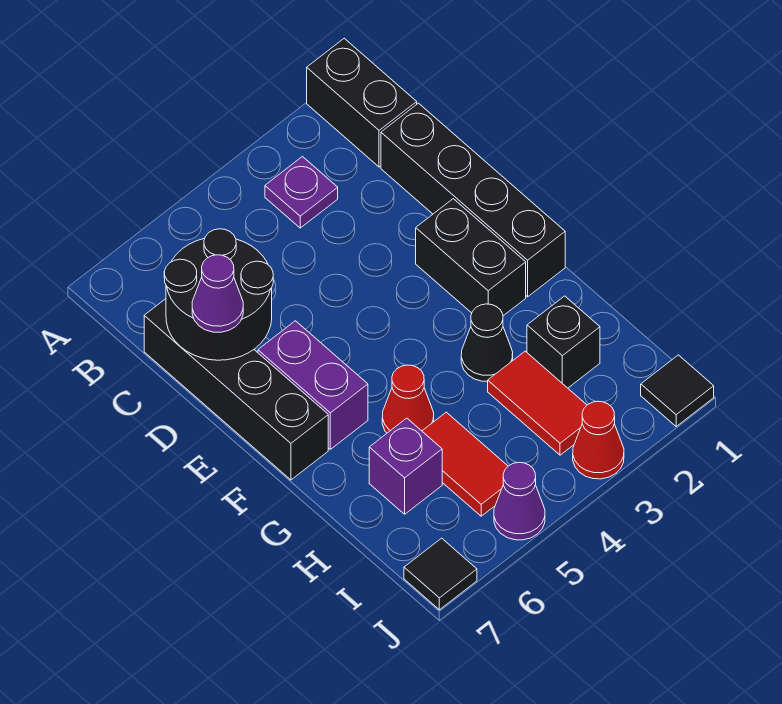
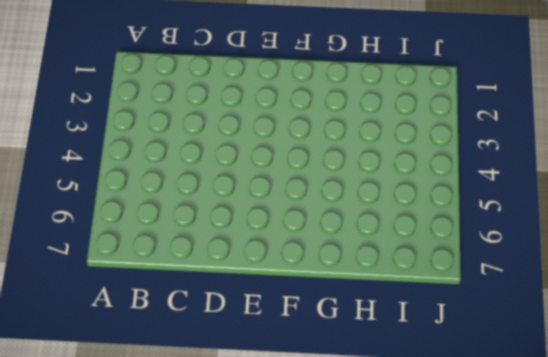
none -> black brick A1:B1 level 1
none -> purple plate B3 level 1
none -> black brick C1:F1 level 1

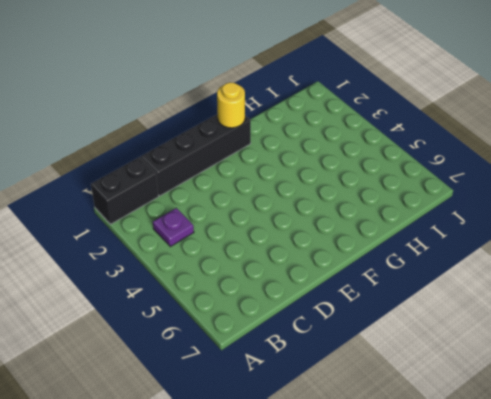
yellow round brick F1 level 2 -> none
none -> black brick C7:F7 level 1
none -> black brick E2:F2 level 1
none -> purple brick E6:F6 level 1

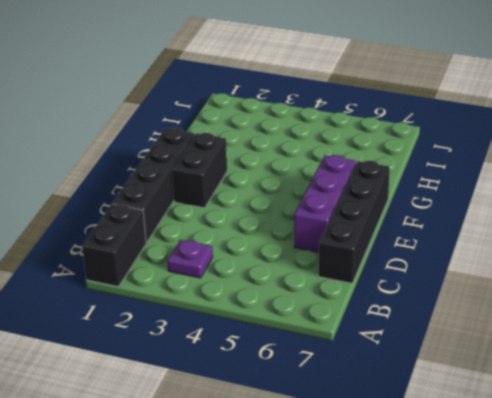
purple brick D6:F6 level 1 -> purple brick E6:F6 level 1
none -> black cone G3 level 1
none -> red cone G5 level 1
none -> black brick H2 level 1

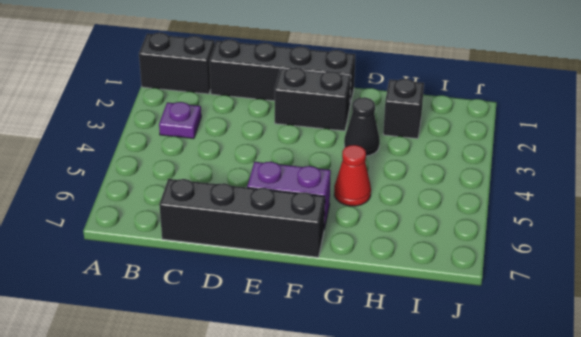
none -> red tile H3:I3 level 1
none -> red tile H5:I5 level 1
none -> purple brick H6 level 1

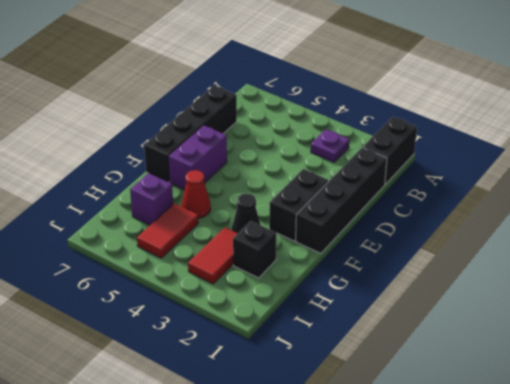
none -> black tile J1 level 1
none -> red cone J3 level 1
none -> purple cone J5 level 1

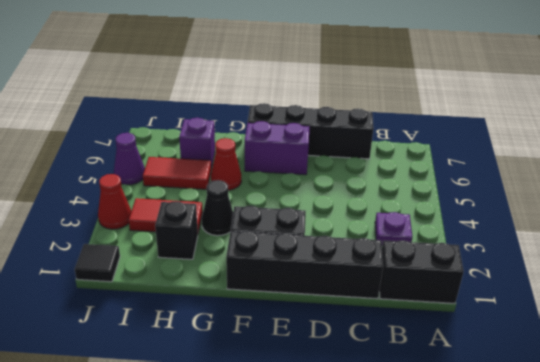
none -> black tile J7 level 1
none -> black round brick C6:D7 level 2
none -> purple cone D7 level 3

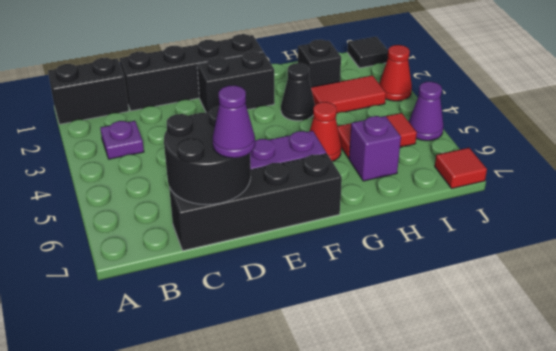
red tile J7 level 1 -> black tile J7 level 1

